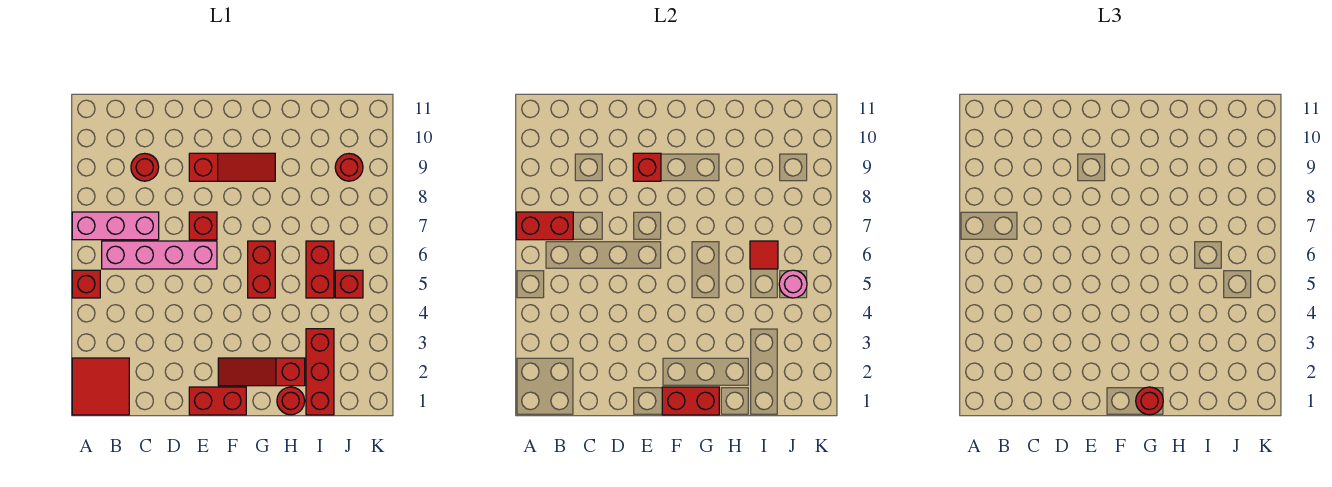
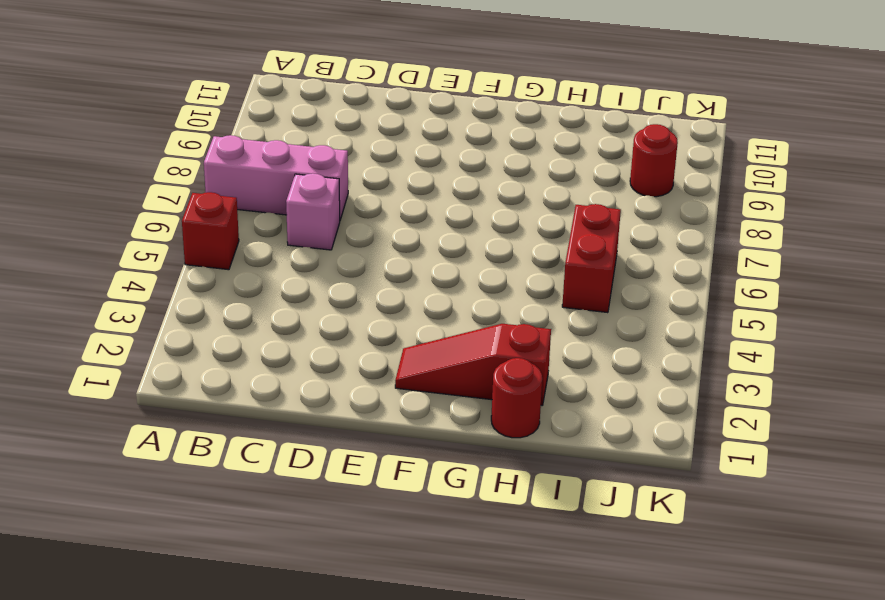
pink brick C6 level 1 -> pink brick B6:E6 level 1
none -> red tile A1:B2 level 1
none -> red round brick C9 level 1
none -> red brick E1:F1 level 1

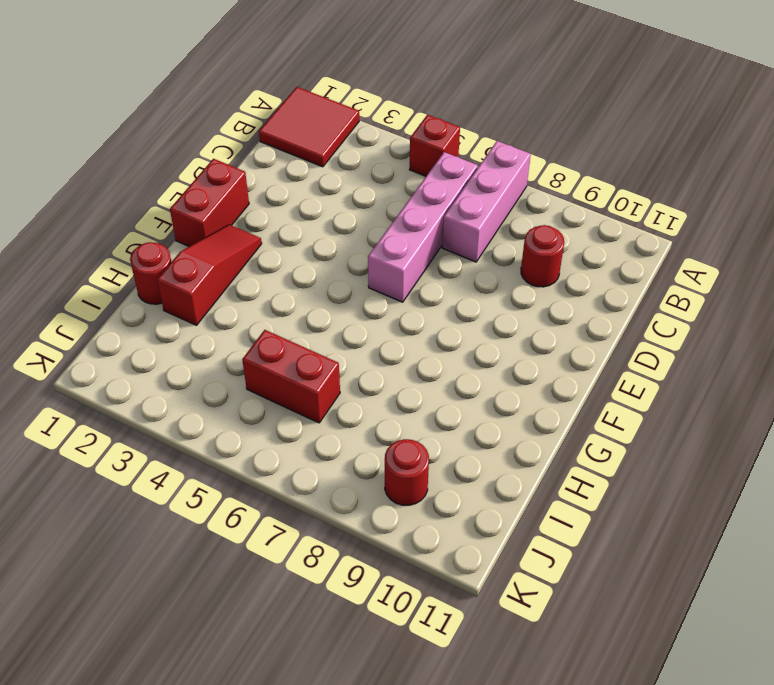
none -> red brick E7 level 1
none -> red slope E9:G9 level 1 top E
none -> red brick G5:G6 level 1

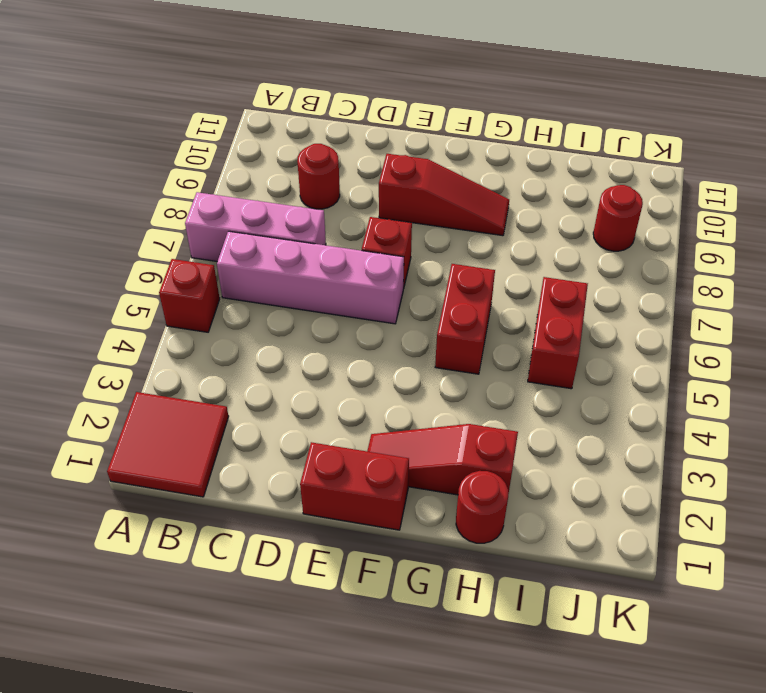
none -> red brick I1:I3 level 1
none -> red brick J5 level 1
none -> red brick A7:B7 level 2

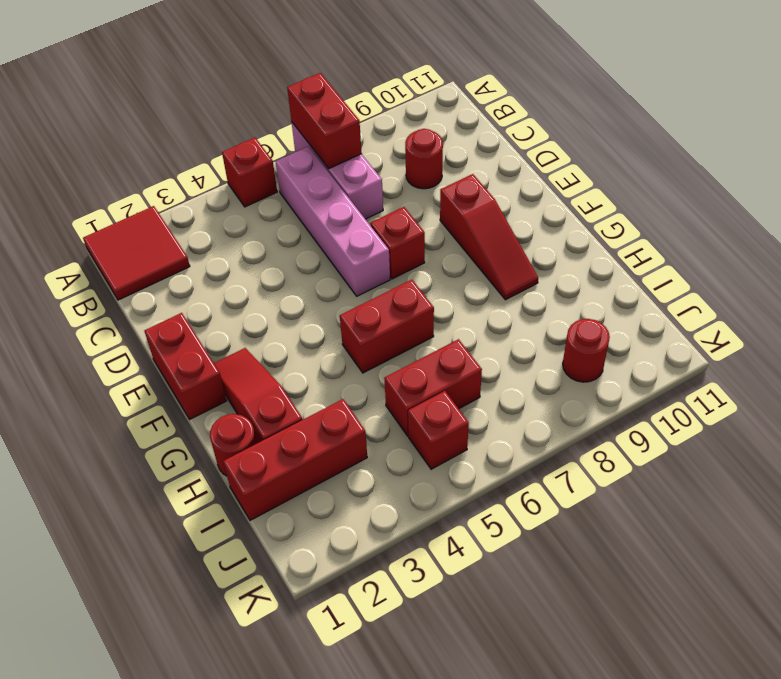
none -> red brick E9 level 2
none -> red brick F1:G1 level 2
none -> red tile I6 level 2

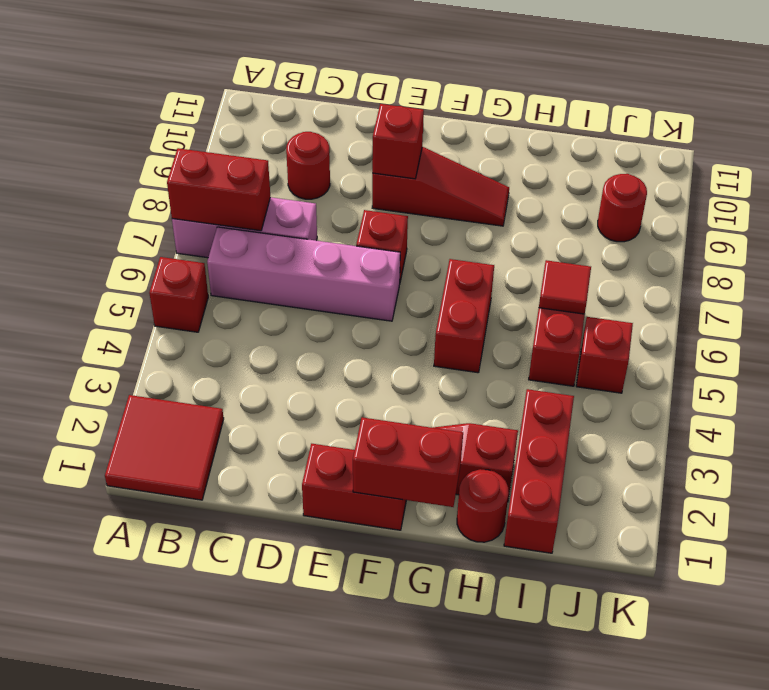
none -> pink round brick J5 level 2
none -> red round brick G1 level 3

